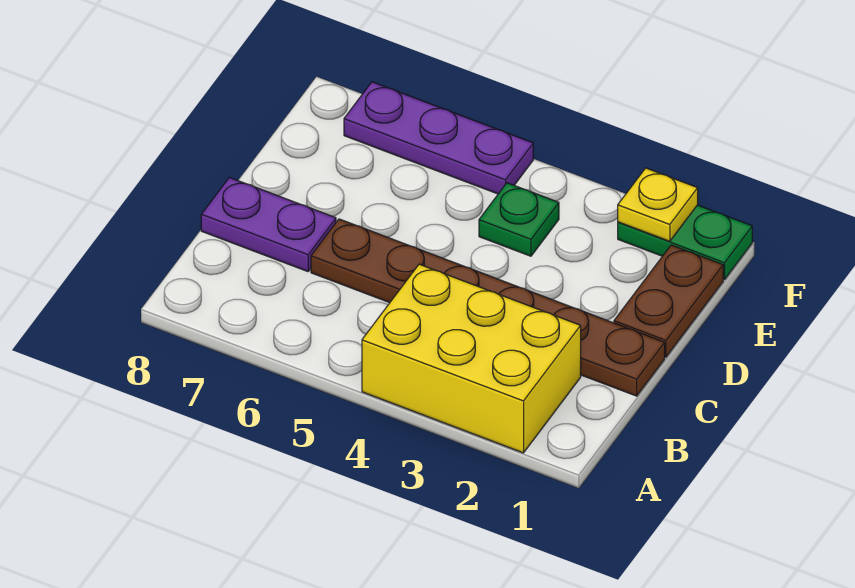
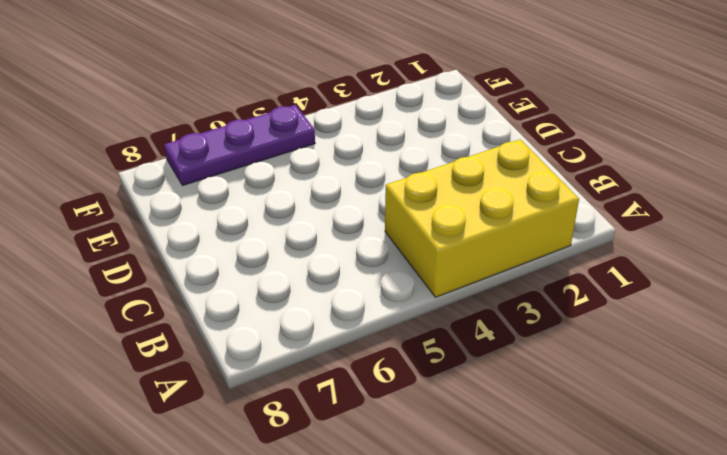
none -> brown plate C1:C6 level 1
none -> purple plate C7:C8 level 1

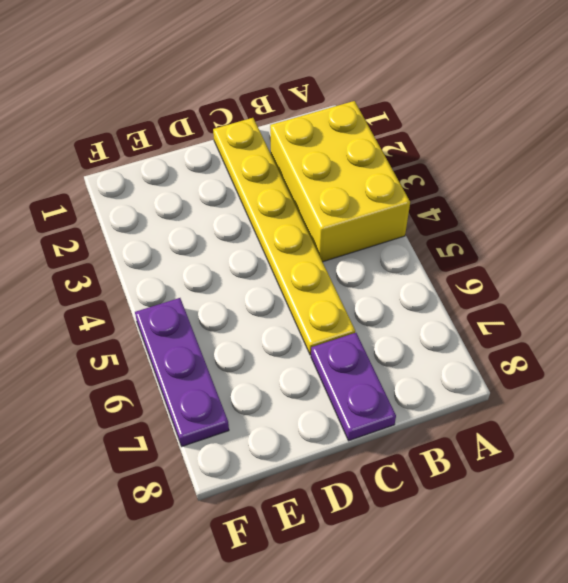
yellow plate C1:C6 level 1 -> brown plate C1:C6 level 1
none -> brown plate D1:E1 level 1
none -> green plate E4 level 1

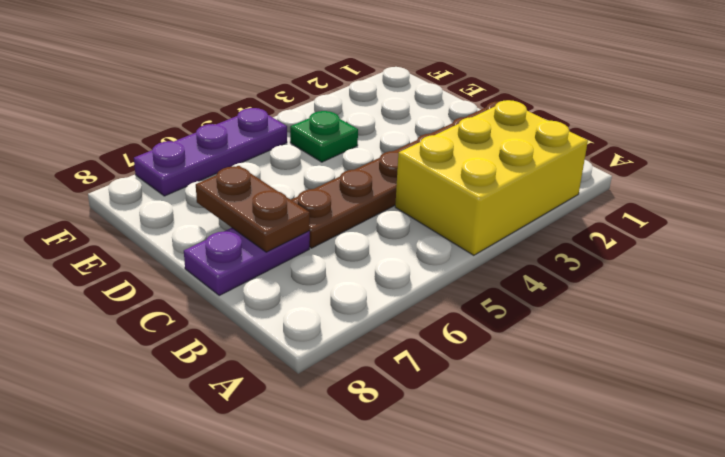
brown plate C7:D7 level 2 -> brown plate D1:E1 level 1
none -> green plate F1:F2 level 1
none -> yellow plate F2 level 2

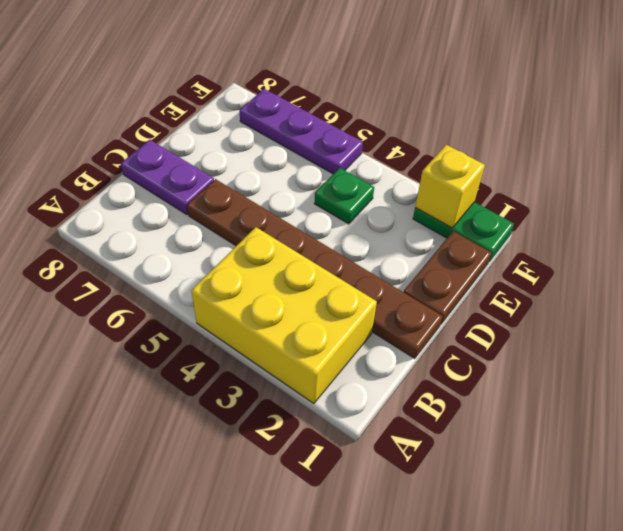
yellow brick F2 level 2 -> yellow plate F2 level 2

